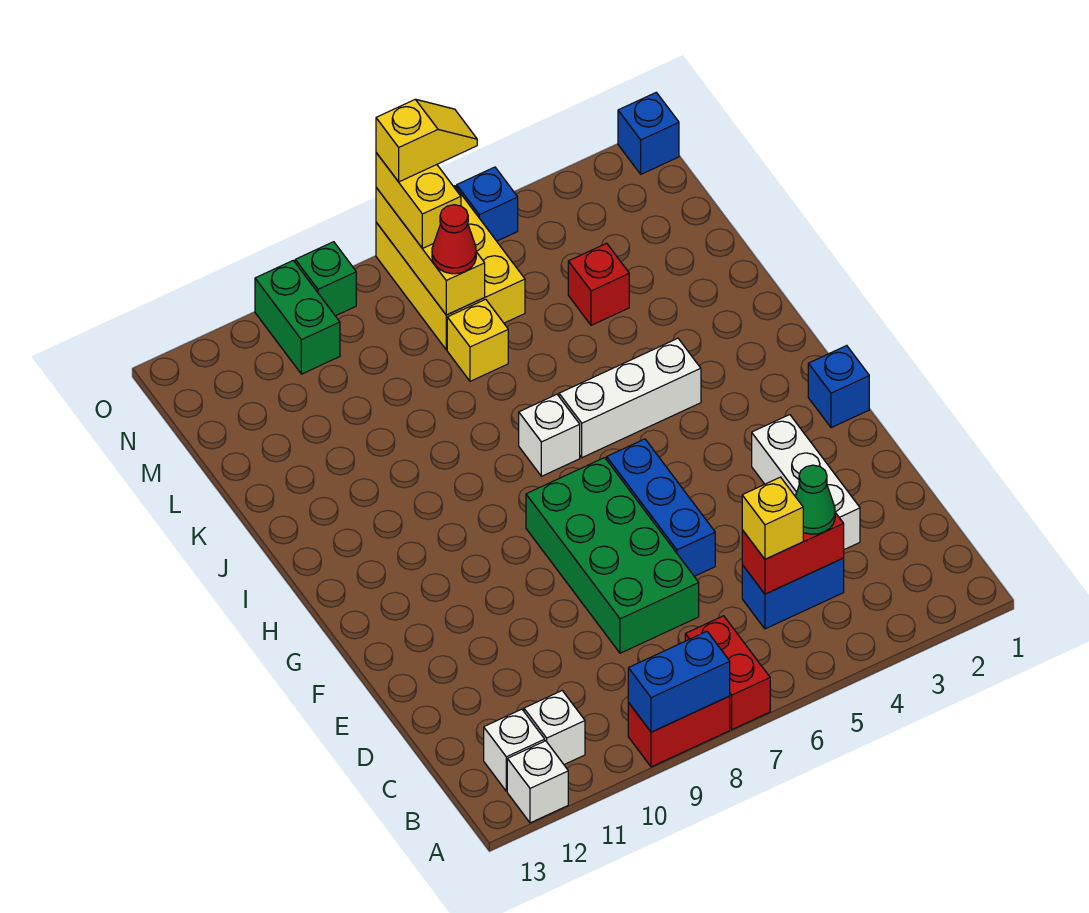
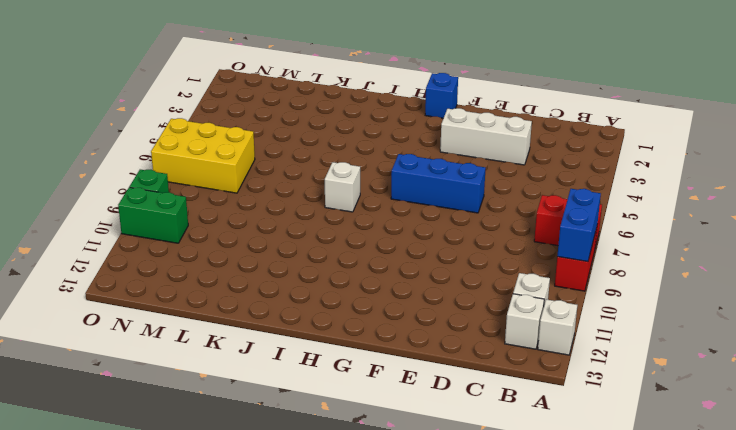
none -> blue brick C4:C5 level 1
none -> green brick D7:G8 level 1
none -> white brick I4:I6 level 1

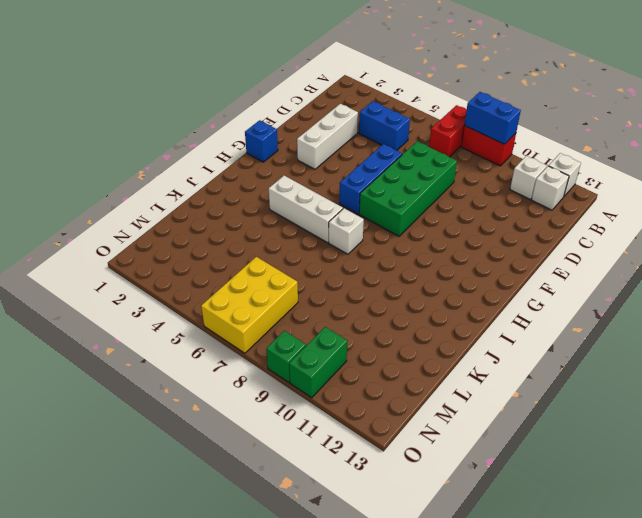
none -> red brick L4 level 1
none -> yellow brick L7 level 1
none -> blue brick O1 level 1

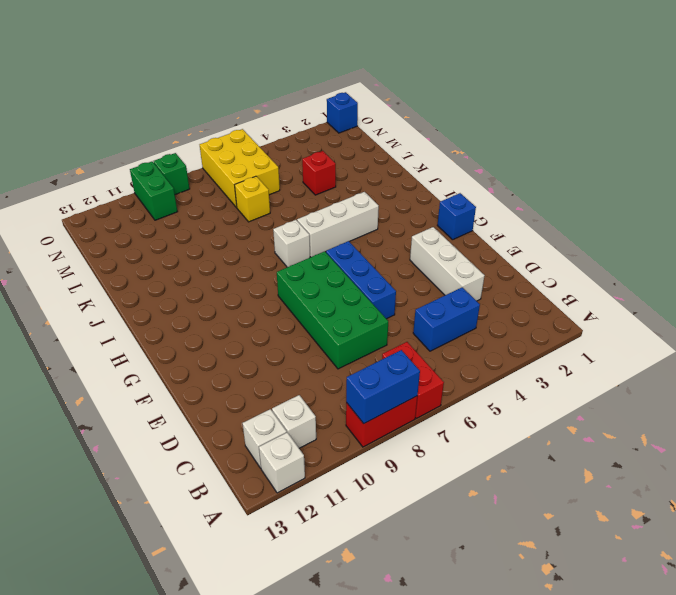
none -> blue brick O5 level 1
none -> red brick C4:C5 level 2
none -> yellow brick M7:O7 level 2

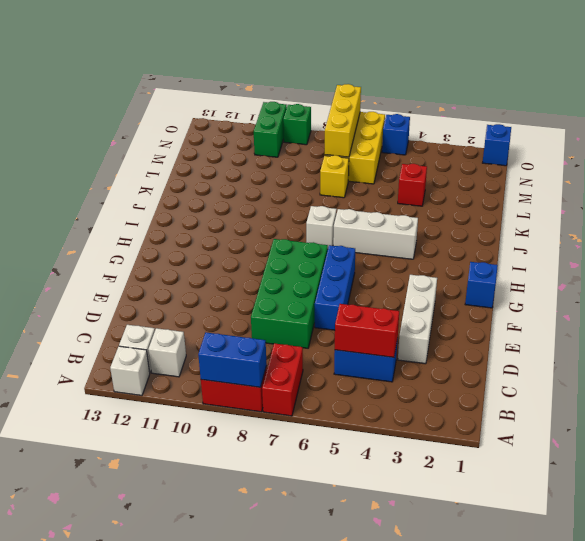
none -> green cone C4 level 3
none -> yellow brick C5 level 3
none -> red cone M7 level 3

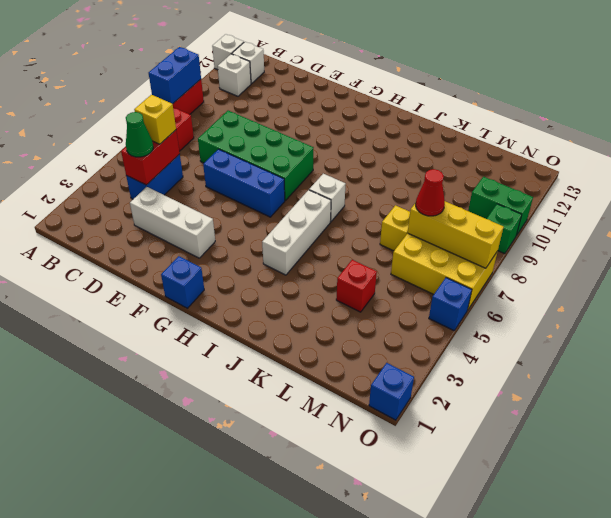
none -> yellow brick N7:O7 level 3
none -> yellow slope O6:O7 level 4 top 7

